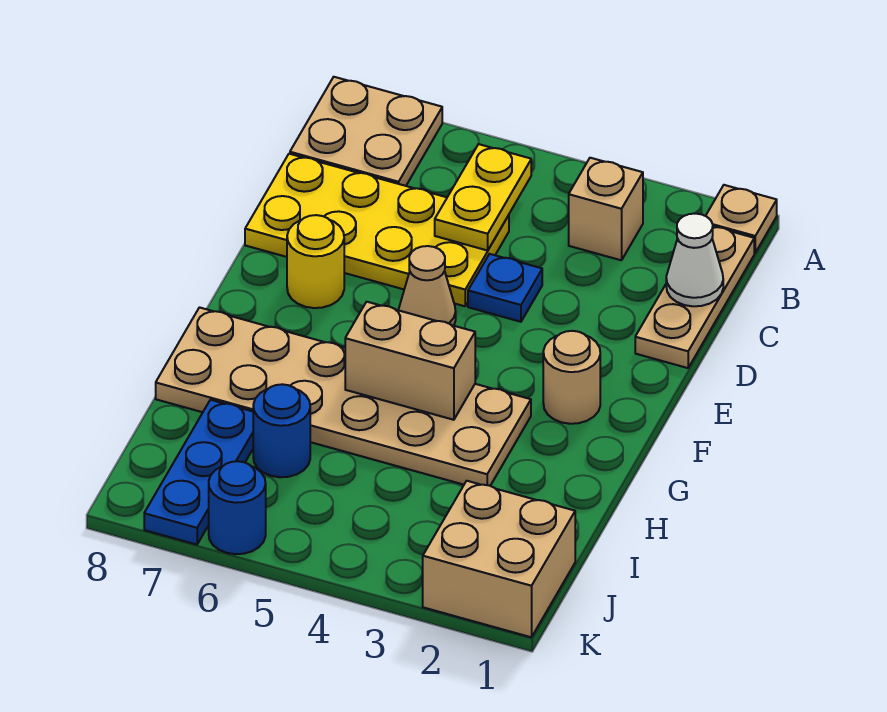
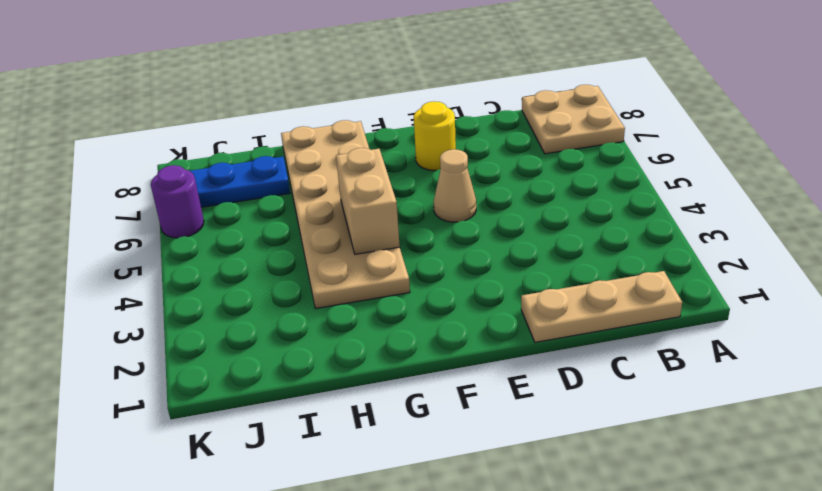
purple round brick K6 level 1 -> blue round brick K6 level 1
none -> tan plate A1 level 1
none -> tan brick B3 level 1
none -> yellow plate C5:D8 level 1

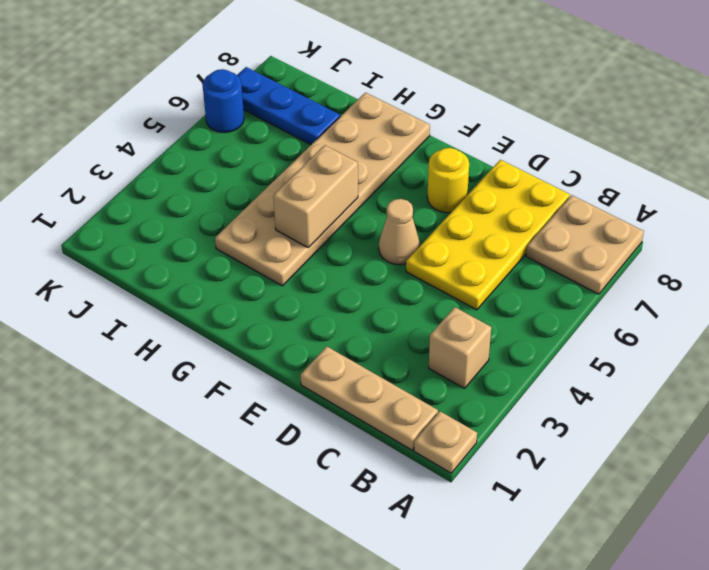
none -> blue plate D4 level 1
none -> tan round brick F2 level 1
none -> blue round brick I6 level 1

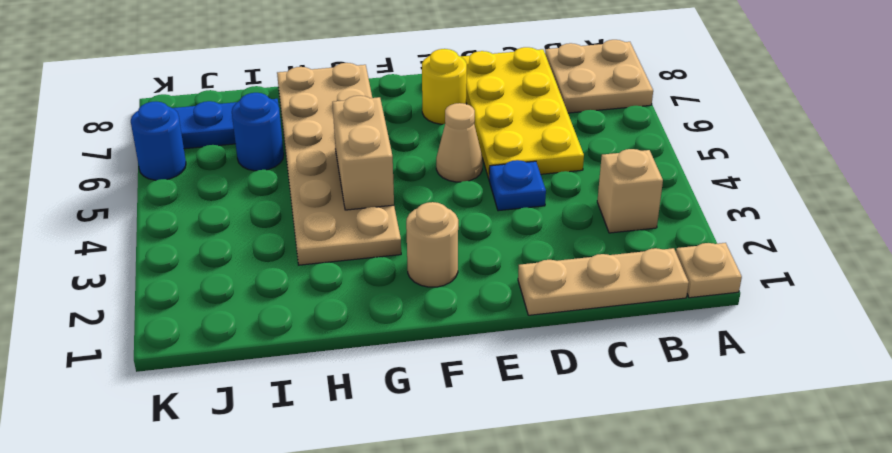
none -> tan brick J1:K2 level 1
none -> yellow plate B5:C5 level 2
none -> white cone C1 level 2

